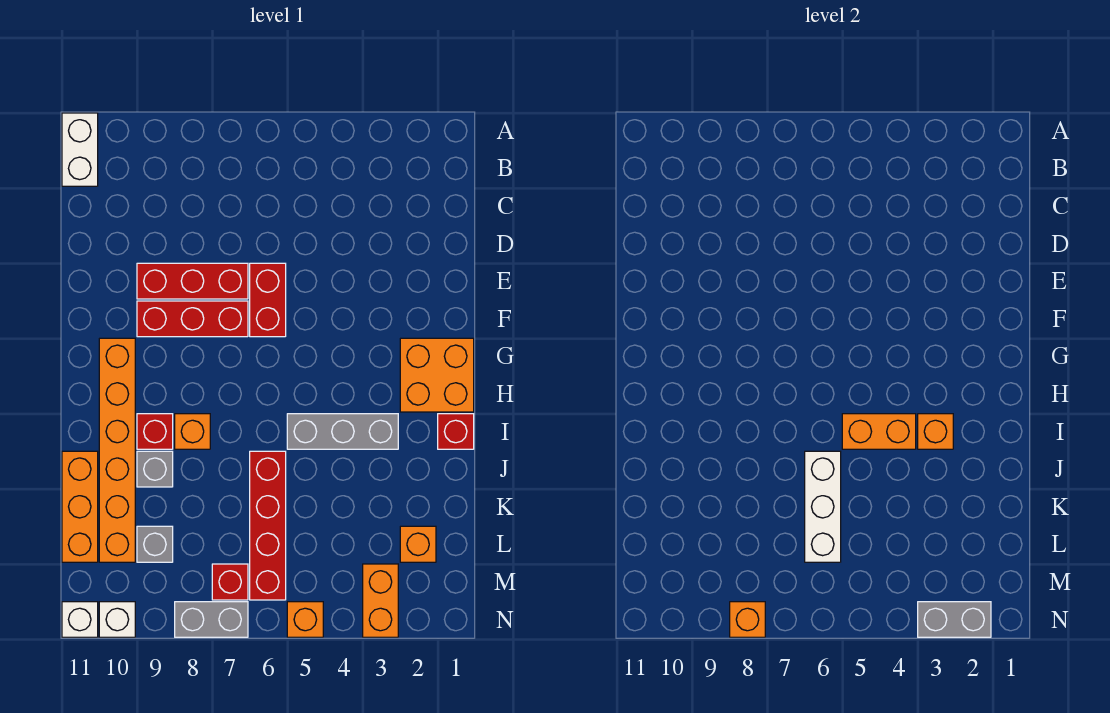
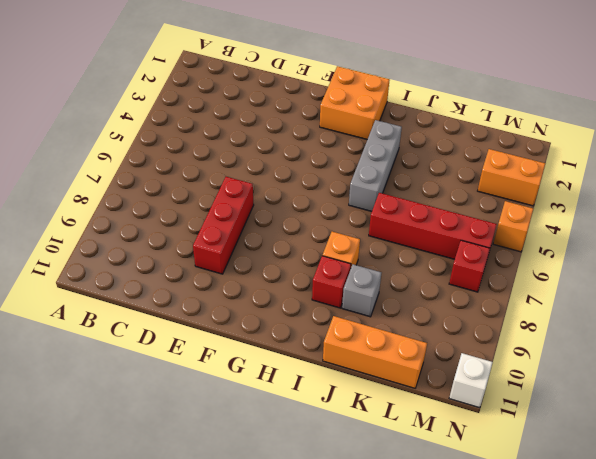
none -> white brick A11:B11 level 1
none -> red brick E6:F6 level 1
none -> red brick F7:F9 level 1

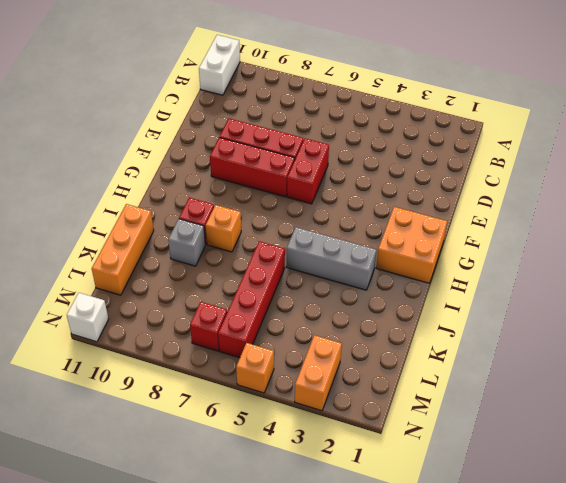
none -> orange brick G10:L10 level 1
none -> red brick I1 level 1
none -> orange brick L2 level 1

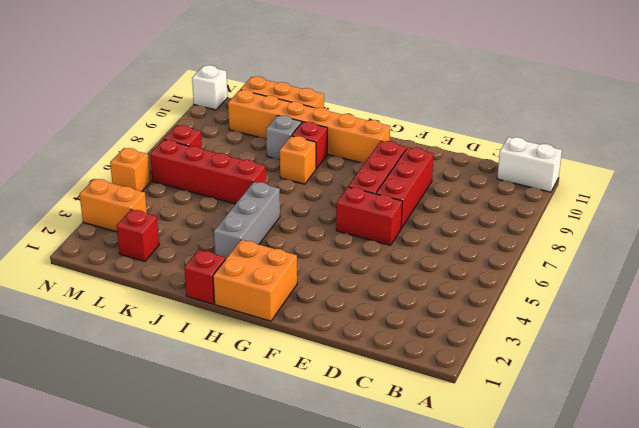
red brick L2 level 1 -> orange brick L2 level 1
none -> grey brick L9 level 1
none -> grey brick N7:N8 level 1
none -> white brick N10 level 1

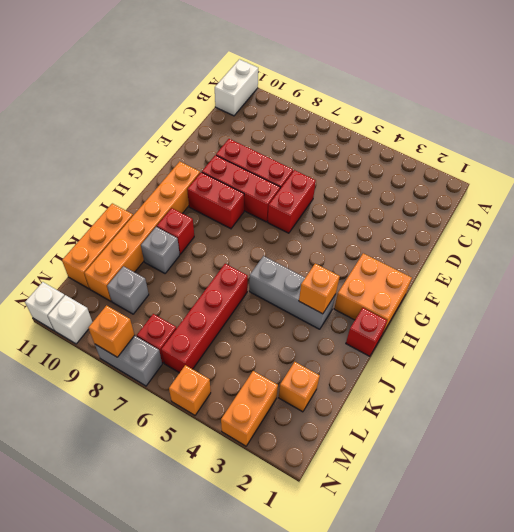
red brick G8:G9 level 1 -> none
none -> orange brick I8 level 1
none -> orange brick I4:I5 level 2
none -> white brick J6:L6 level 2

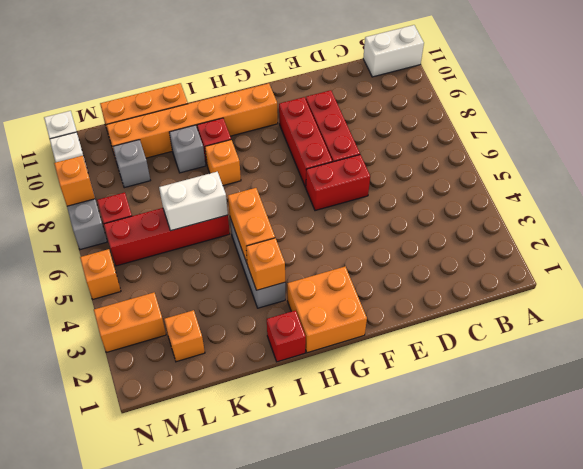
white brick J6:K6 level 2 -> white brick J6:L6 level 2
none -> grey brick N2:N3 level 2

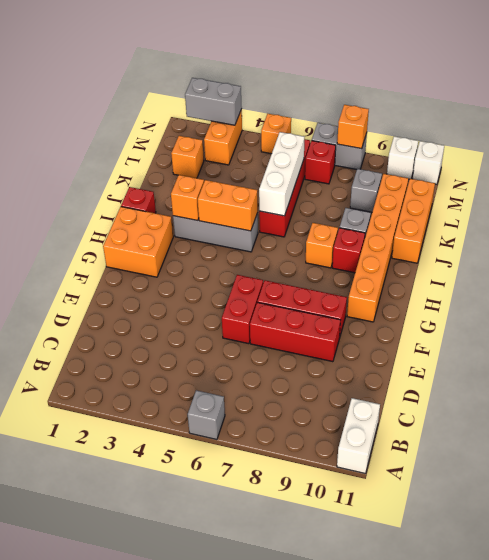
grey brick A6 level 1 -> none

